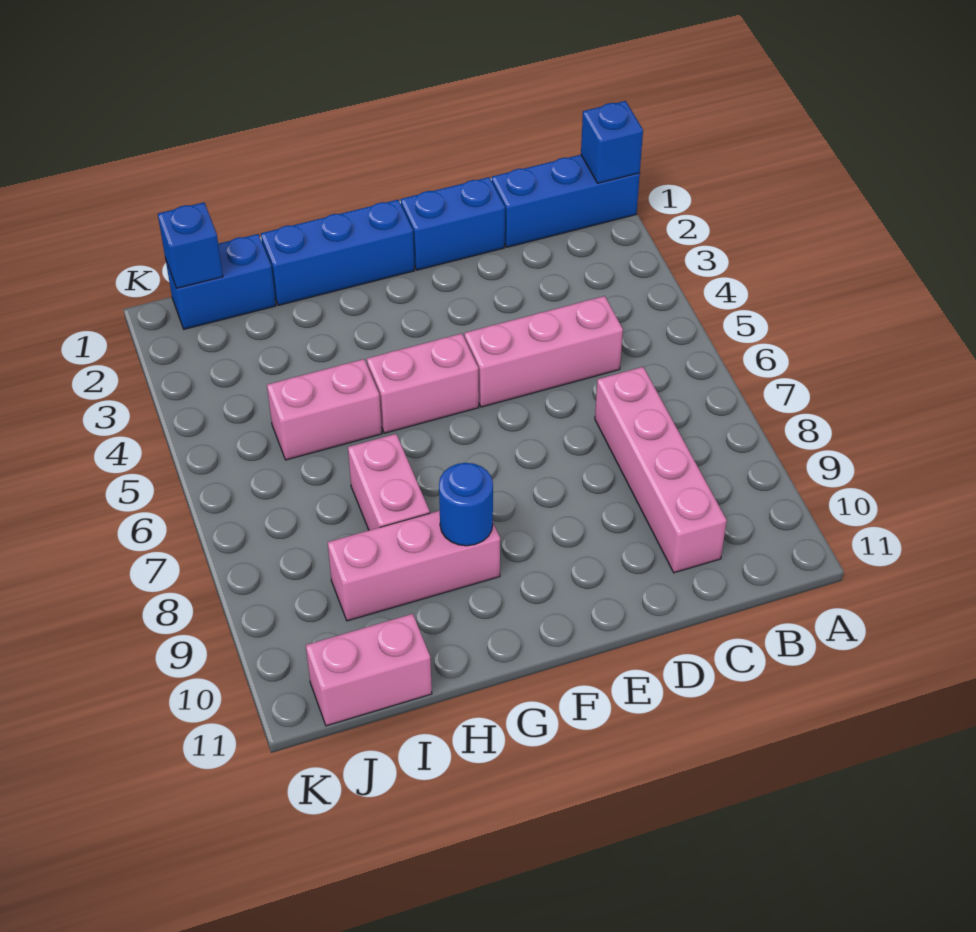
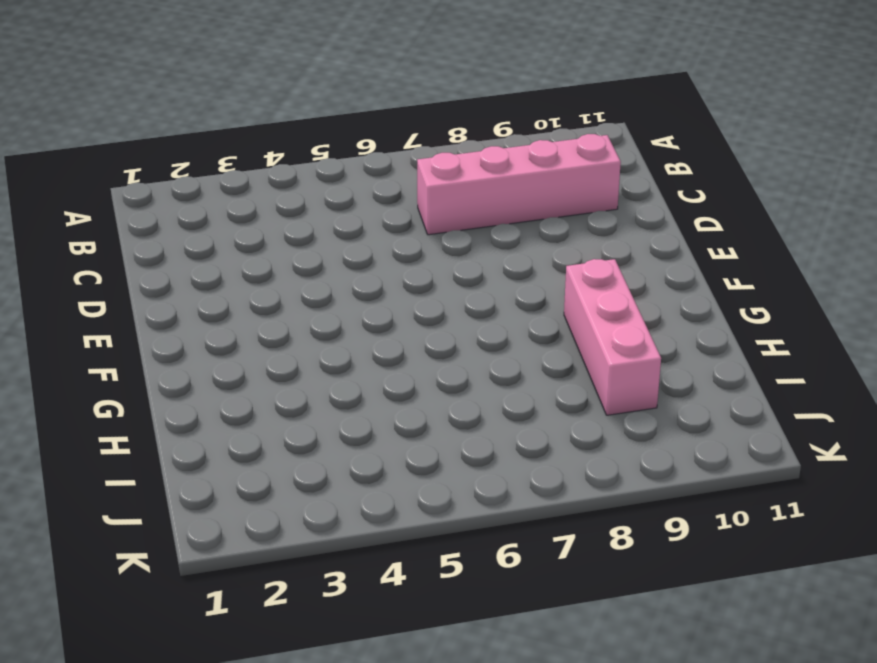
none -> blue brick A1:C1 level 1
none -> pink brick C5:E5 level 1
none -> blue brick D1:E1 level 1

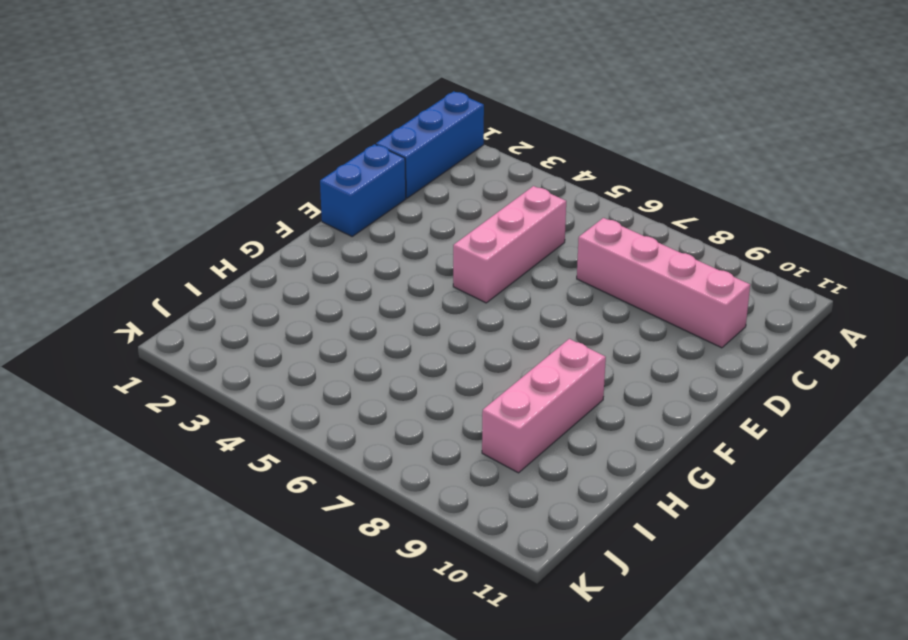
none -> blue brick F1:H1 level 1
none -> pink brick F5:G5 level 1
none -> pink brick H5:I5 level 1

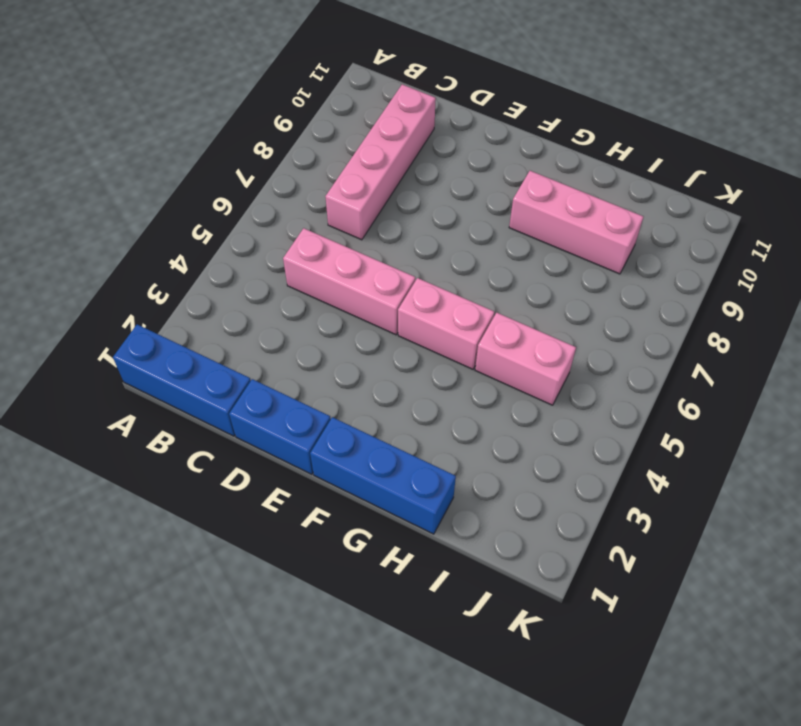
none -> pink brick H7:H8 level 1
none -> blue brick I1:J1 level 1
none -> pink brick I11:J11 level 1

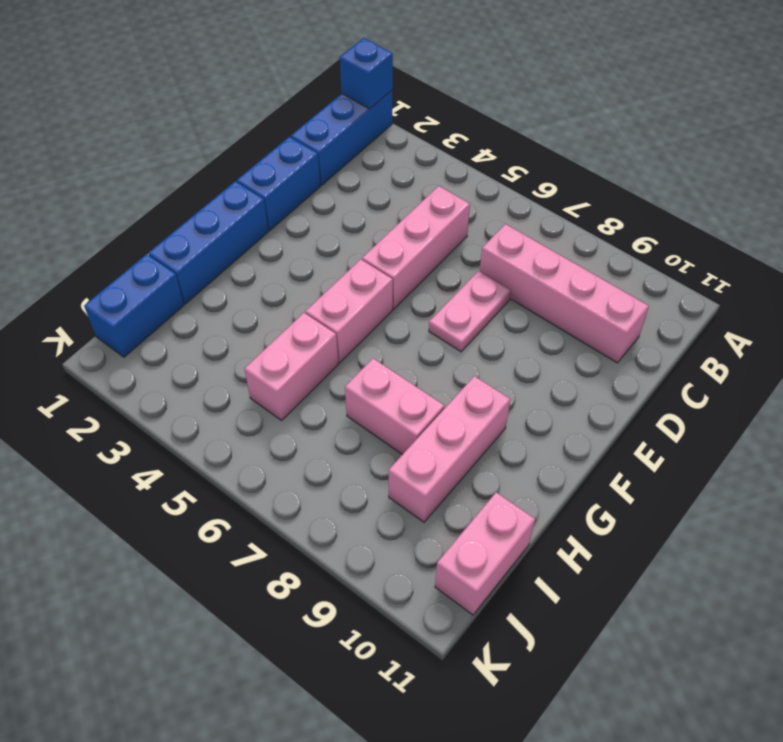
pink plate D7:E7 level 1 -> none
none -> blue round brick G9 level 2
none -> blue brick J1 level 2

